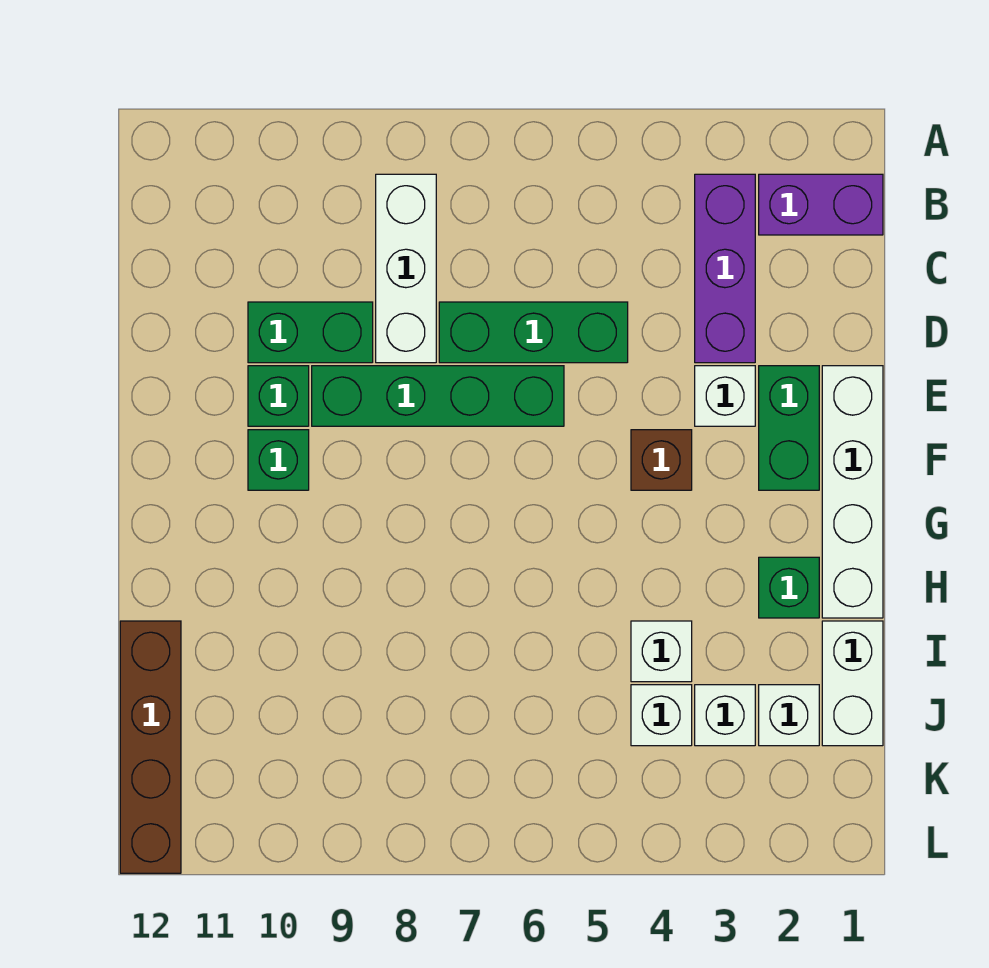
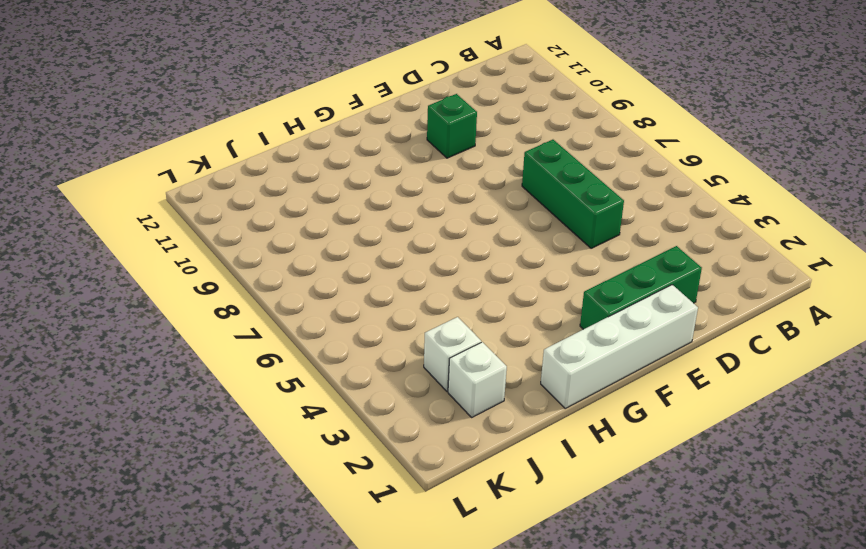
green brick D2:F2 level 1 -> green brick E2:F2 level 1
none -> purple brick B1:B2 level 1
none -> purple brick B3:D3 level 1
none -> white brick B8:D8 level 1

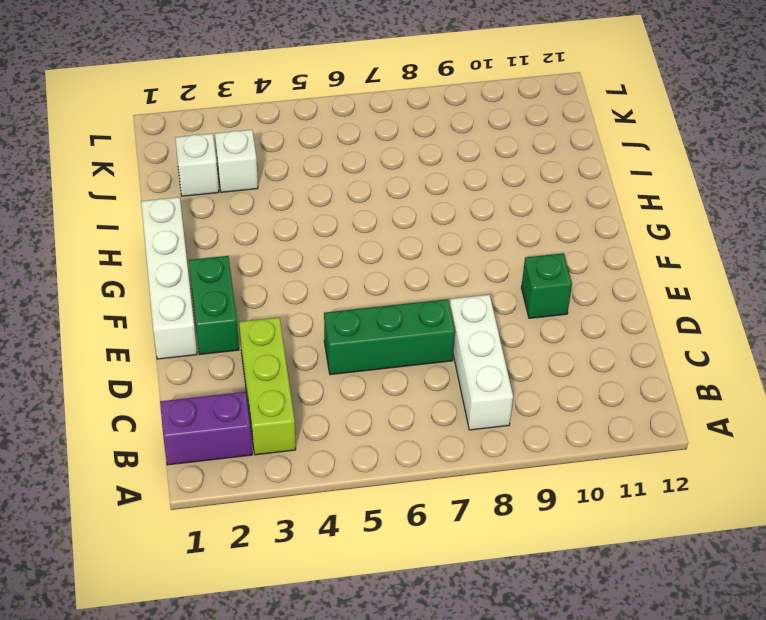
lime brick B3:D3 level 1 -> purple brick B3:D3 level 1
none -> green brick D9:D10 level 1
none -> white brick E3 level 1
none -> green brick E6:E9 level 1

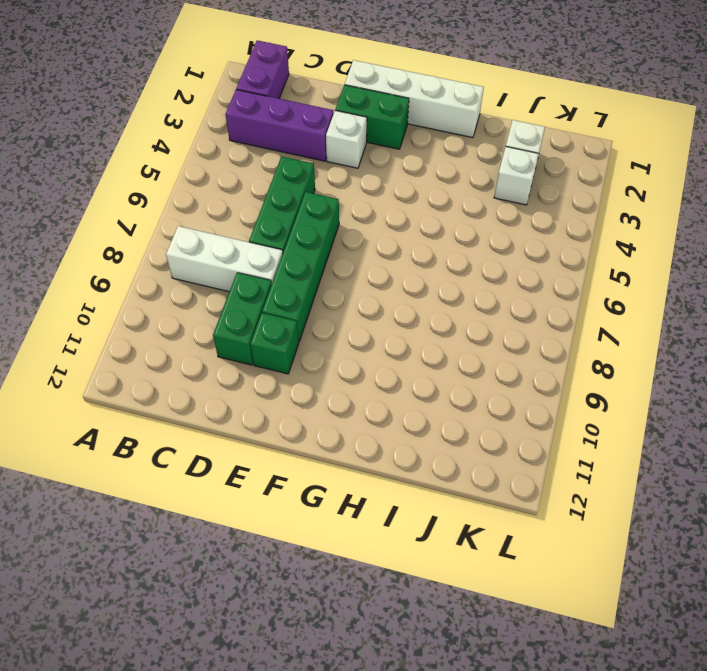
none -> brown brick F4 level 1
none -> green brick F10 level 1
none -> green brick H2 level 1

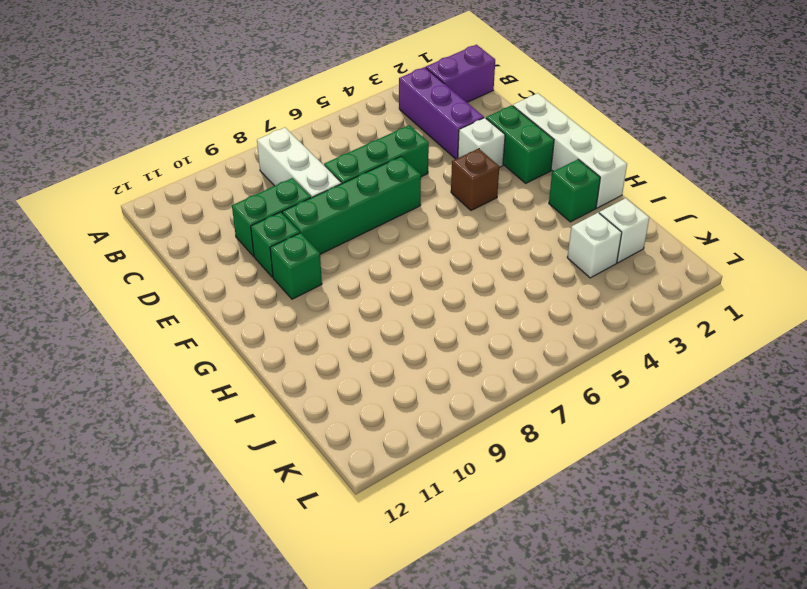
none -> white brick I1:J1 level 1
none -> white brick I4 level 1
none -> brown brick I12:L12 level 1

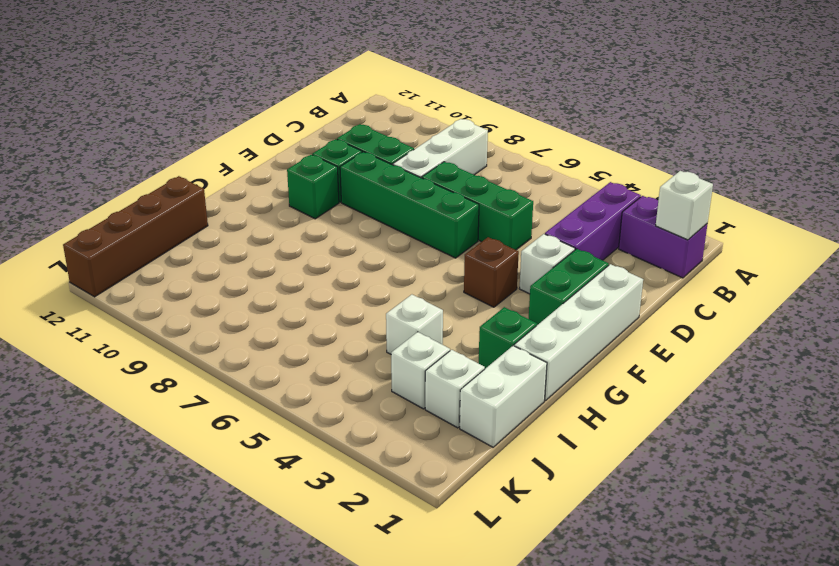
white brick B1 level 2 -> white brick J4 level 1

